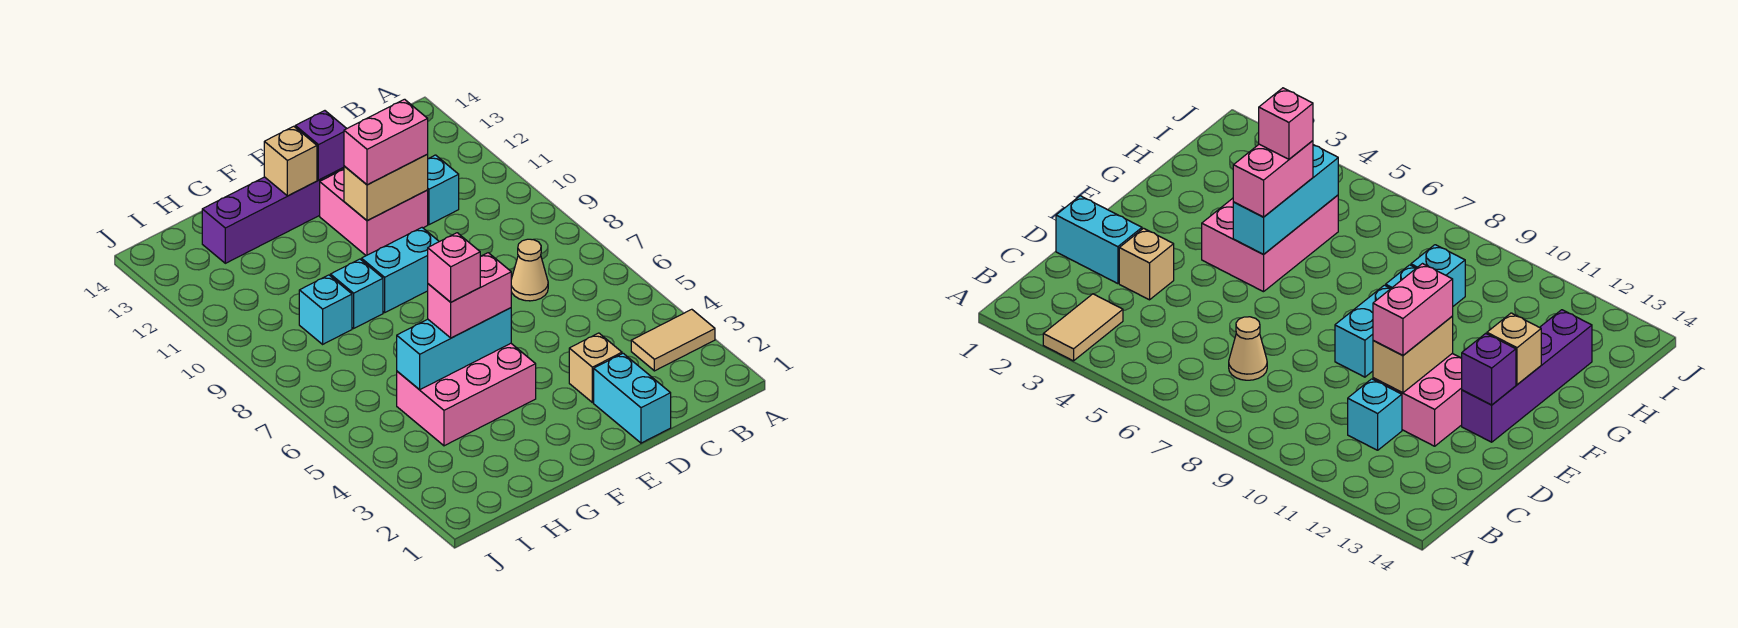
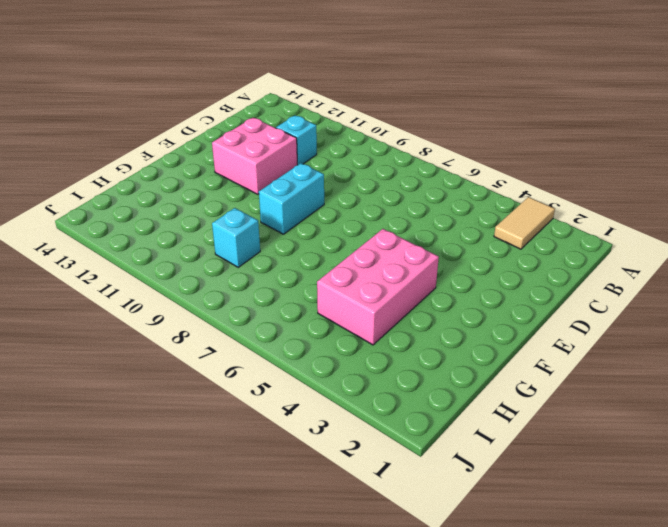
none -> tan cone C7 level 1
none -> cyan brick D1:D2 level 1
none -> tan brick D3 level 1

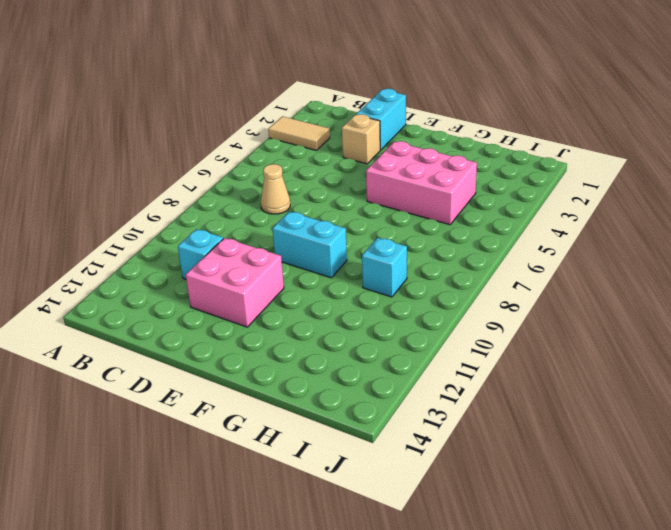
none -> purple brick E13:H13 level 1
none -> cyan brick G9 level 1
none -> tan brick D11:E11 level 2

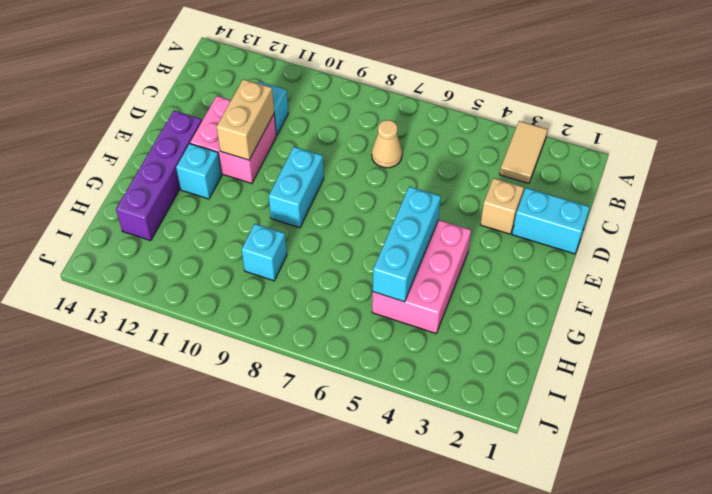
cyan brick F12 level 1 -> cyan brick G9 level 1
none -> purple brick E13 level 2
none -> tan brick F13 level 2
none -> pink brick D11:E11 level 3

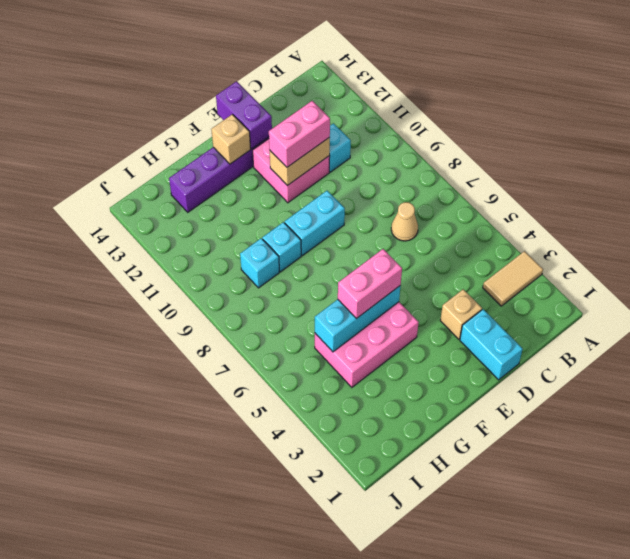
purple brick E13:E14 level 2 -> purple brick E13 level 2
none -> pink brick G5 level 4

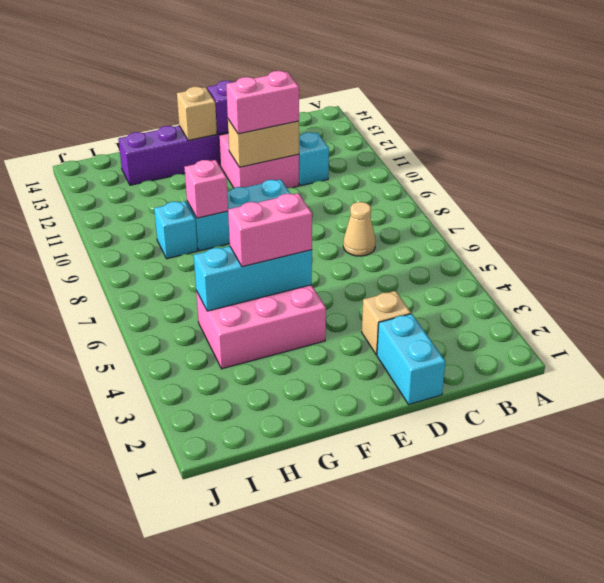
pink brick G9 level 2 -> pink brick G5 level 4
none -> tan tile A3:B3 level 1

